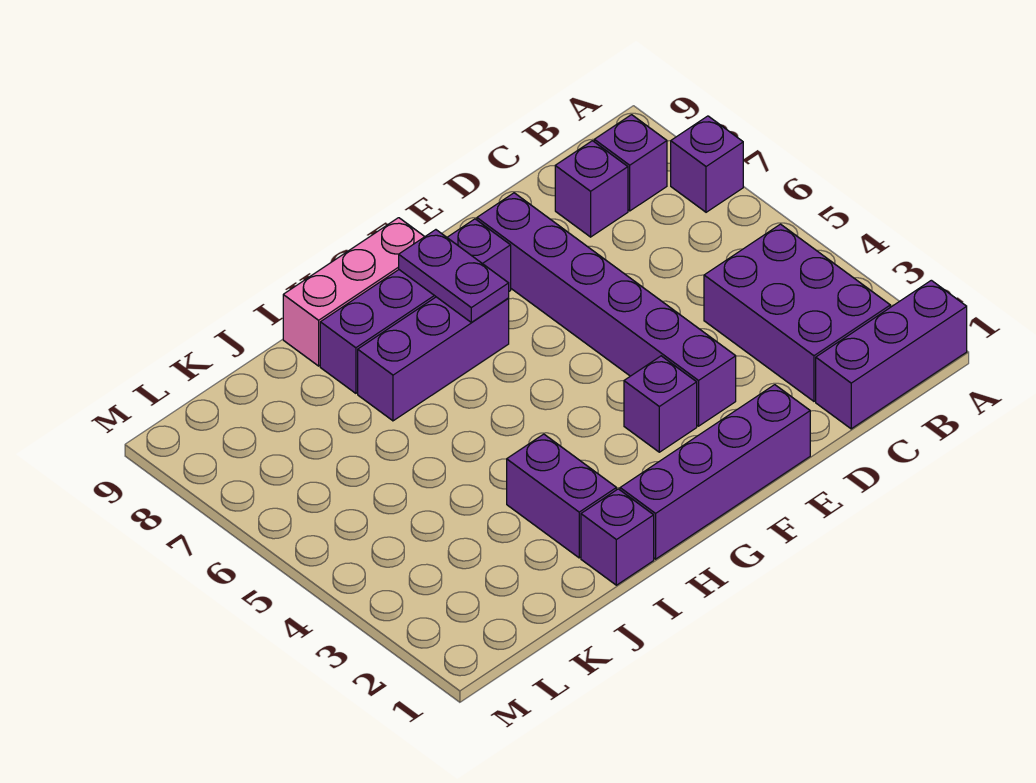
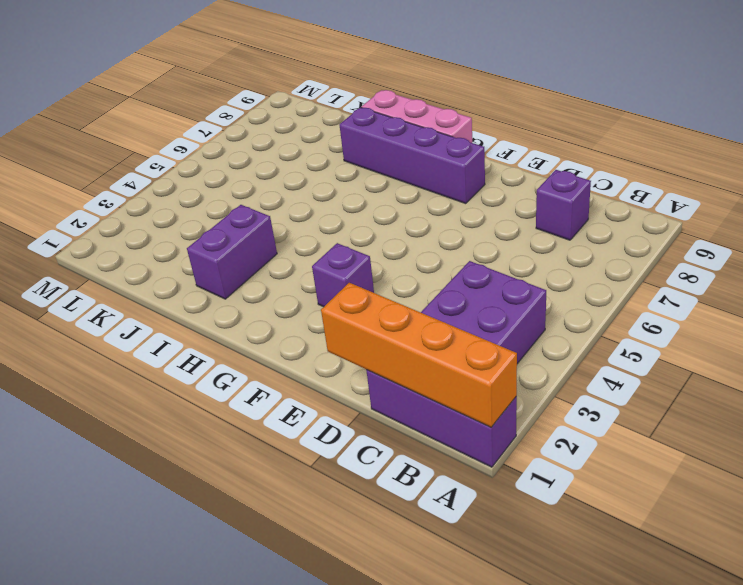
orange brick A1:D1 level 2 -> none
none -> purple brick A7 level 1
none -> purple brick B8 level 1
none -> purple brick E1:H1 level 1

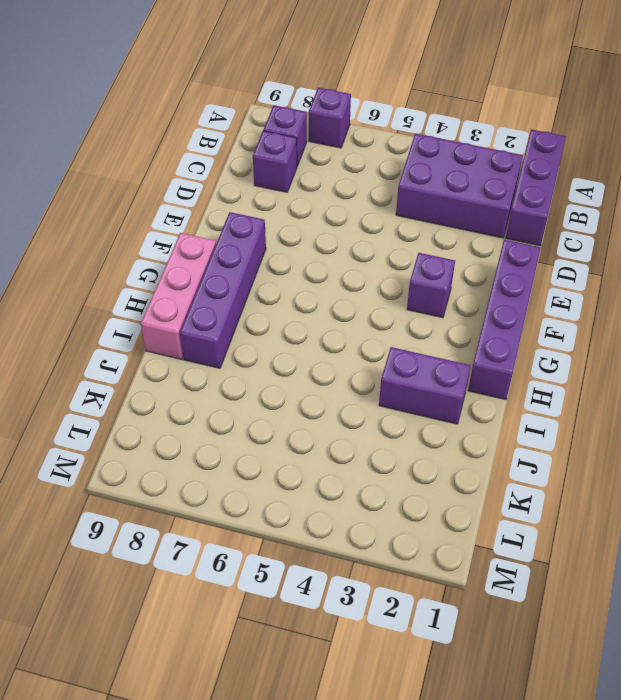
none -> purple brick E3:E8 level 1
none -> purple brick G7:I7 level 1
none -> purple brick I1 level 1

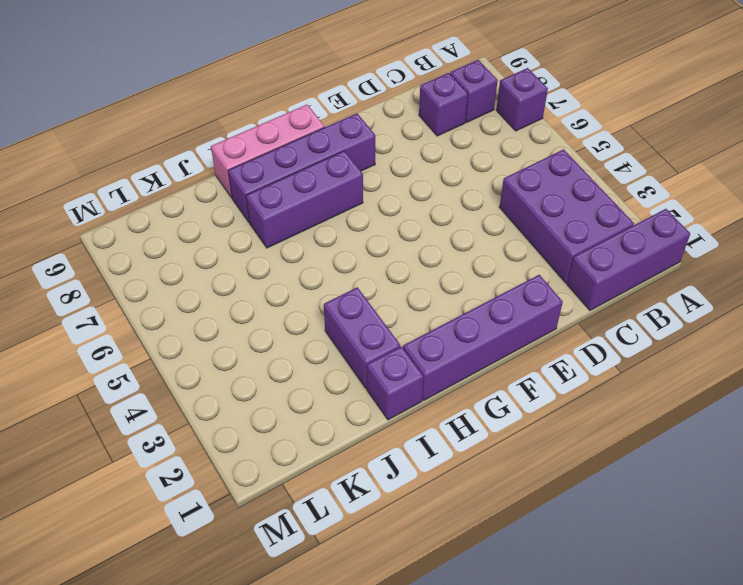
none -> purple brick E3:E8 level 1
none -> purple brick F3 level 1
none -> purple plate G7:G8 level 2

